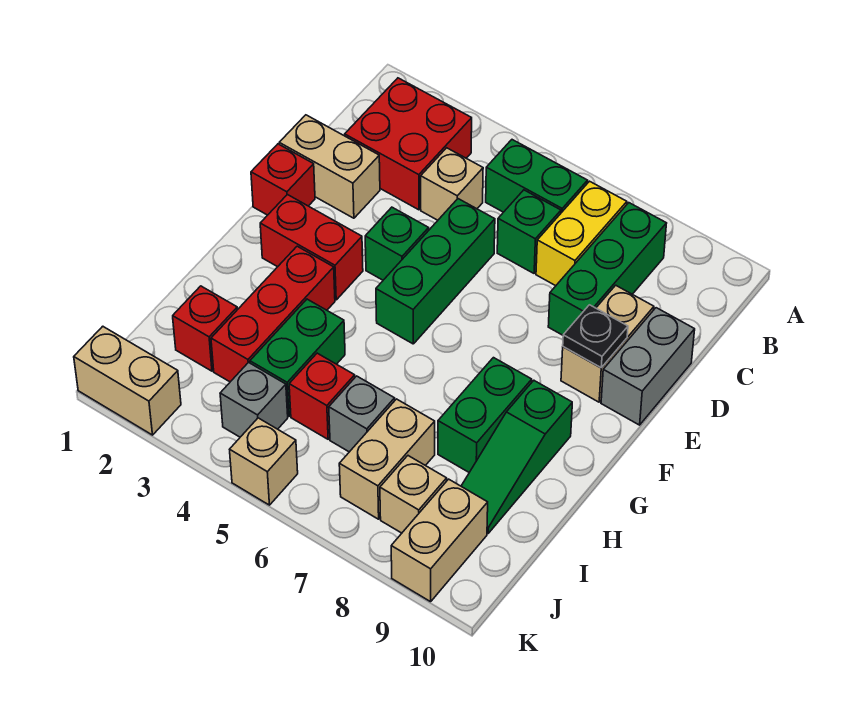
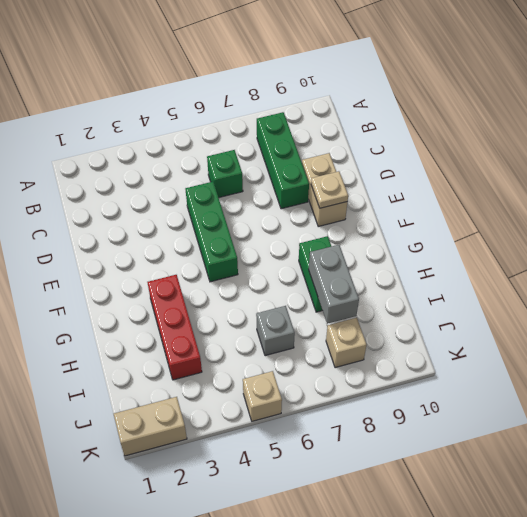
tan plate E9 level 2 -> black plate E9 level 2
grey brick H8:I8 level 2 -> grey brick D10:E10 level 1
none -> red brick B2:C3 level 1
none -> green brick B5:B6 level 1
none -> yellow brick B7:C7 level 1

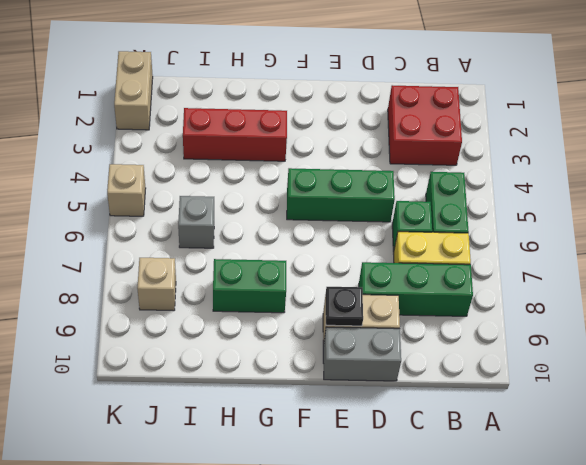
none -> tan brick C4 level 1
none -> tan brick D1:D2 level 1
none -> red brick E1 level 1

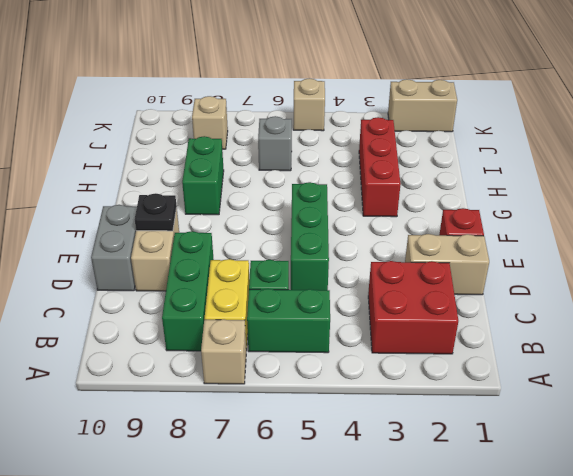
tan brick A7 level 1 -> tan brick C4 level 1
none -> green brick E4 level 1
none -> red brick F2:F3 level 1
none -> green slope G9:I9 level 1 top G

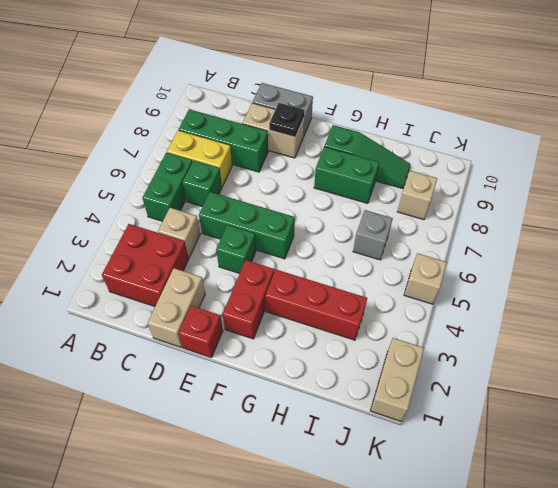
none -> green brick H4:I4 level 1
none -> red brick I2 level 1
none -> red brick I5 level 1

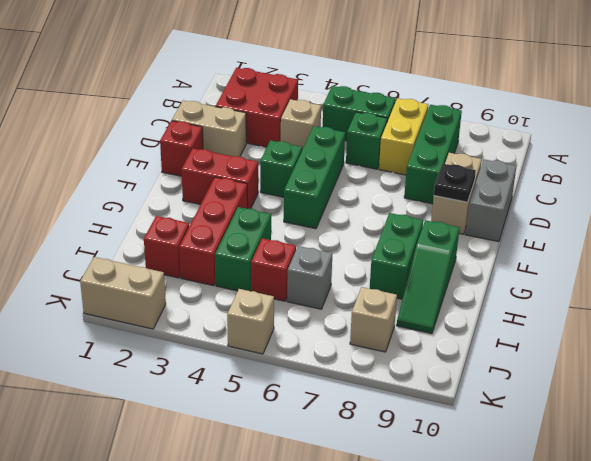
none -> tan brick I7:J7 level 1
none -> grey brick J4 level 1
none -> tan brick J9:K9 level 1

